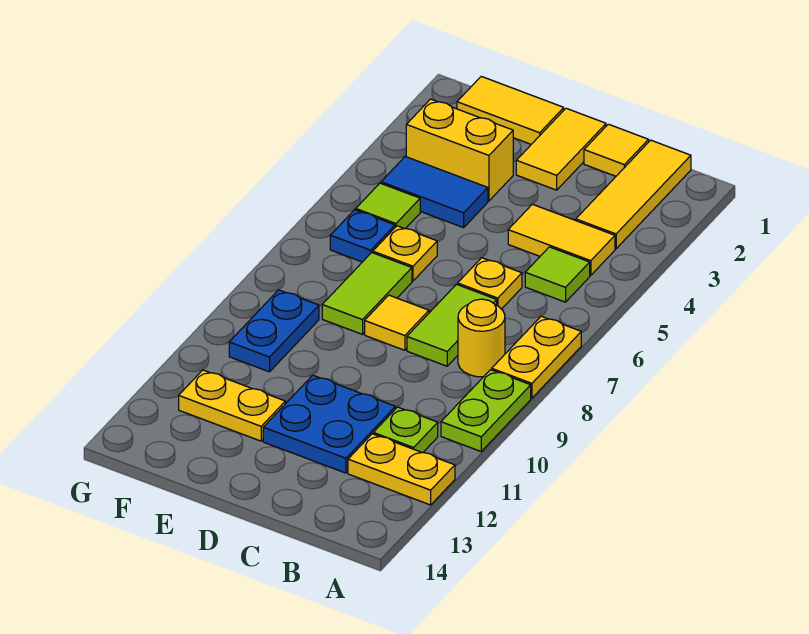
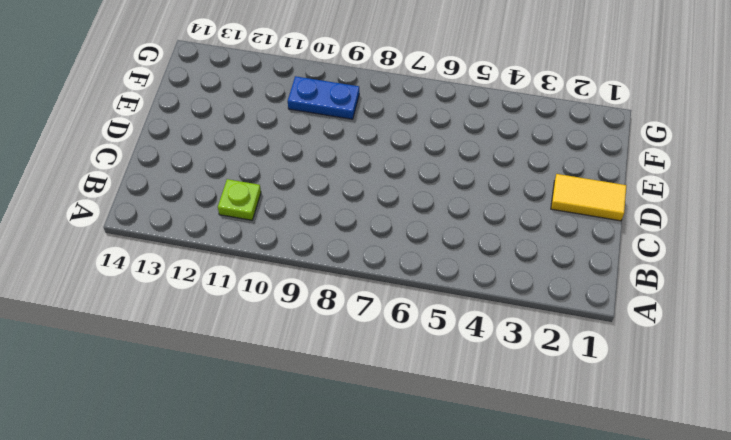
none -> yellow plate A7:A8 level 1
none -> lime plate A9:A10 level 1
none -> yellow plate A12:B12 level 1

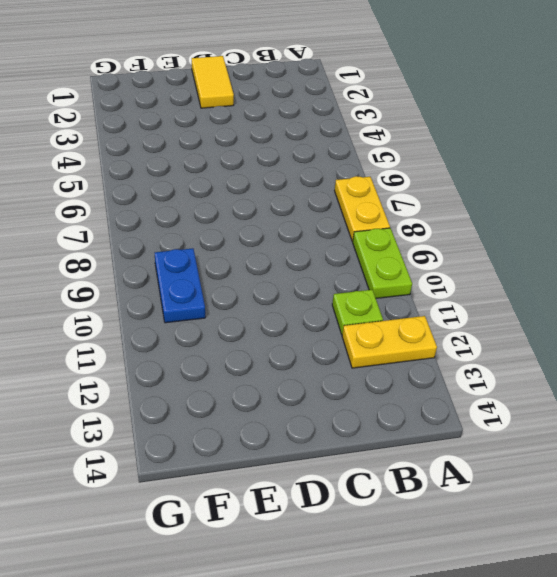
none -> yellow tile B1:B3 level 1
none -> yellow tile B4:C4 level 1
none -> lime tile B5 level 1

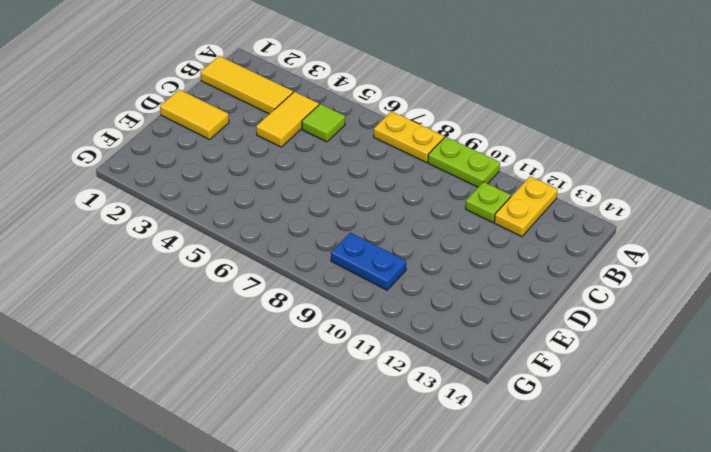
none -> yellow round brick B8 level 1
none -> yellow tile C1 level 1
none -> yellow plate C6 level 1

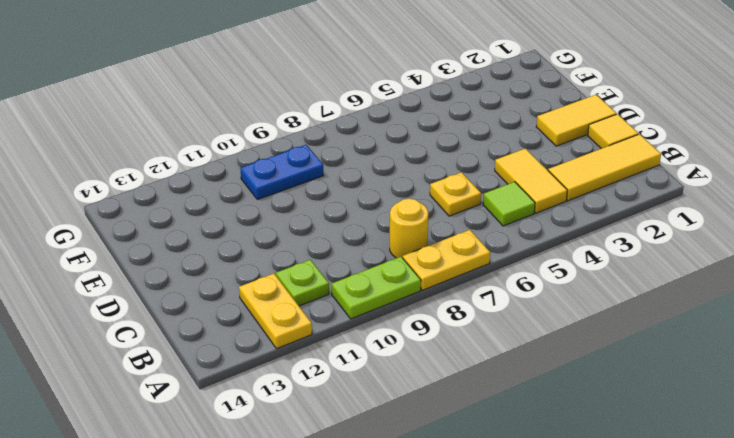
none -> lime tile C7:C8 level 1
none -> blue plate C11:D12 level 1
none -> yellow tile D8 level 1

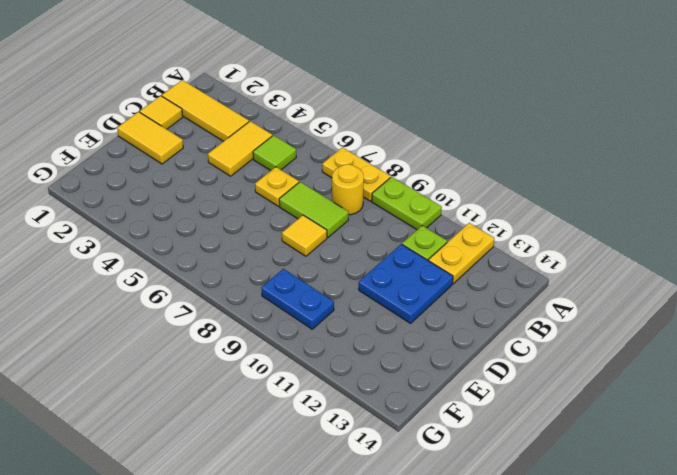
none -> yellow tile E1:F1 level 1
none -> yellow brick E3:F3 level 1
none -> blue tile E4:F4 level 1

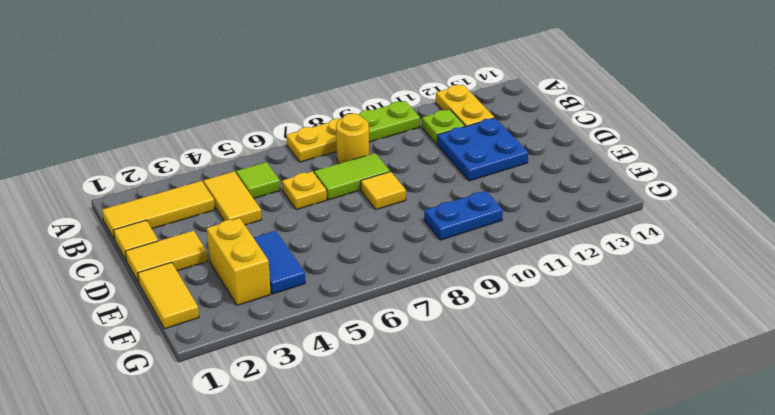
none -> yellow plate E6 level 1
none -> lime tile E7:E8 level 1
none -> yellow plate E12:F12 level 1

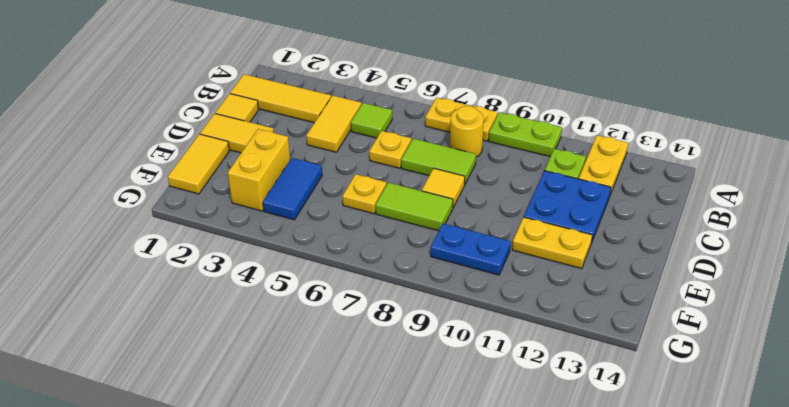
yellow plate E11:E12 level 1 -> yellow plate E12:F12 level 1
none -> lime tile F5 level 1
none -> blue plate F6 level 1

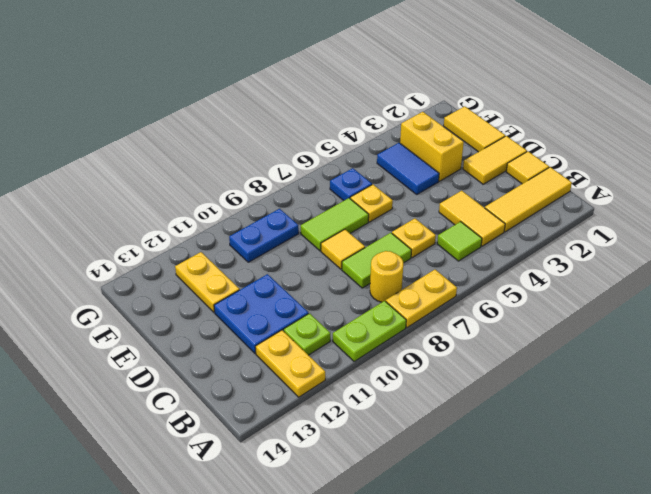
none -> lime tile F5 level 1

